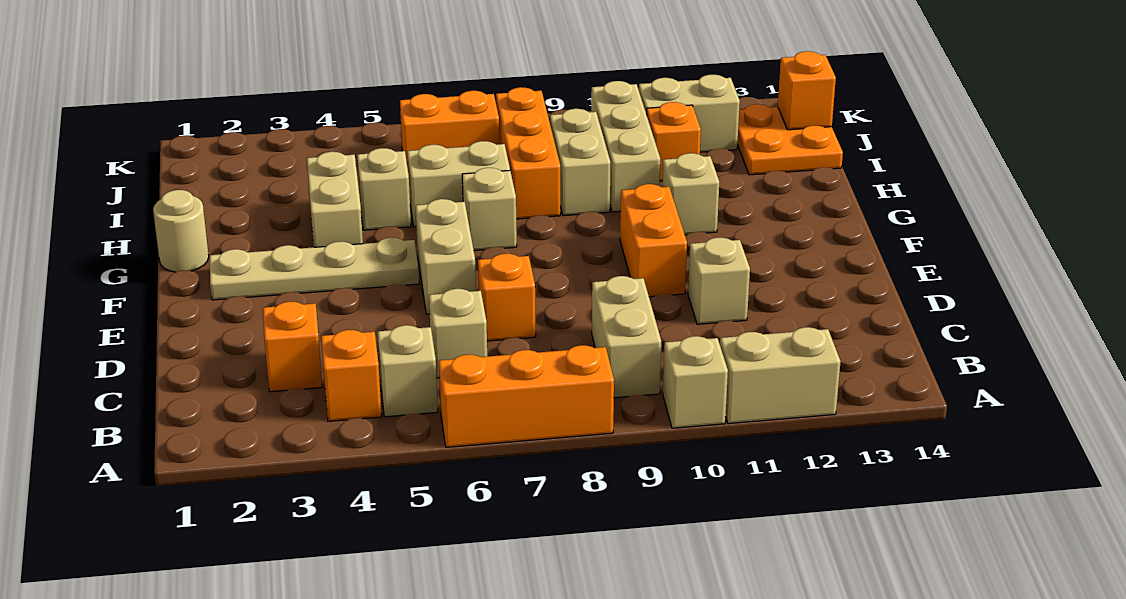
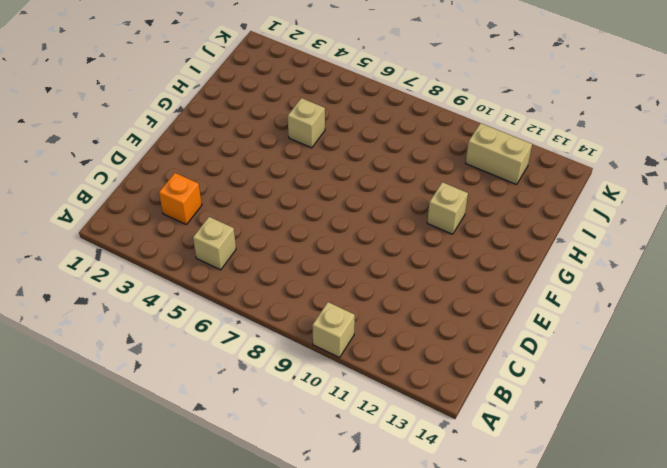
none -> orange brick A6:A8 level 1
none -> tan brick A11:A12 level 1
none -> orange brick B4 level 1

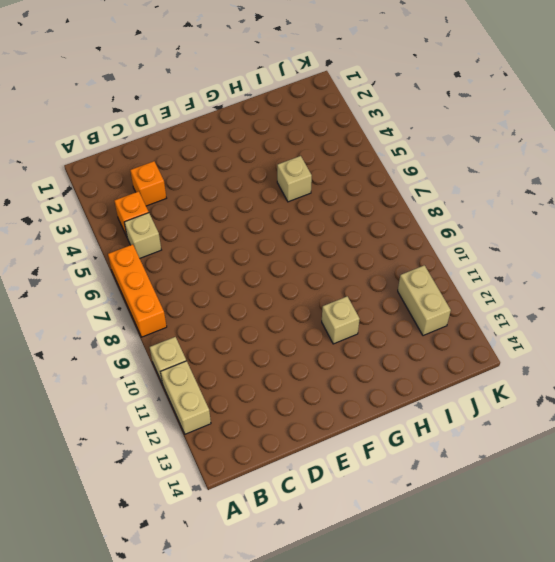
none -> tan brick B9:C9 level 1
none -> tan brick C6 level 1
none -> orange brick D7 level 1

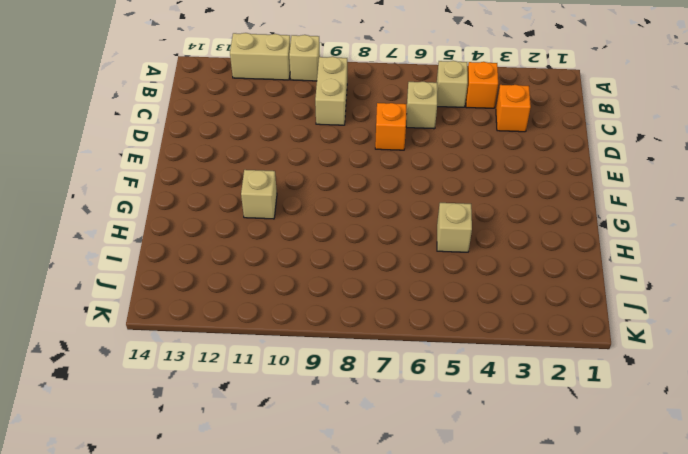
none -> orange brick A6:A8 level 1
none -> tan brick D11 level 1
none -> tan brick E6:F6 level 1

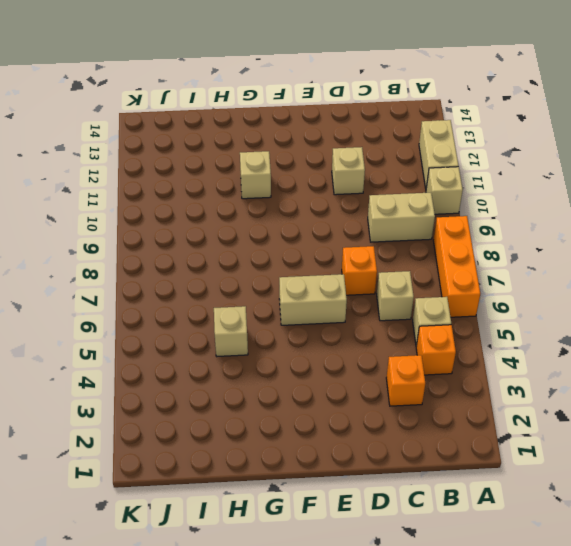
none -> orange brick E10:F10 level 1
none -> tan plate F2:F5 level 1
none -> tan round brick G1 level 1

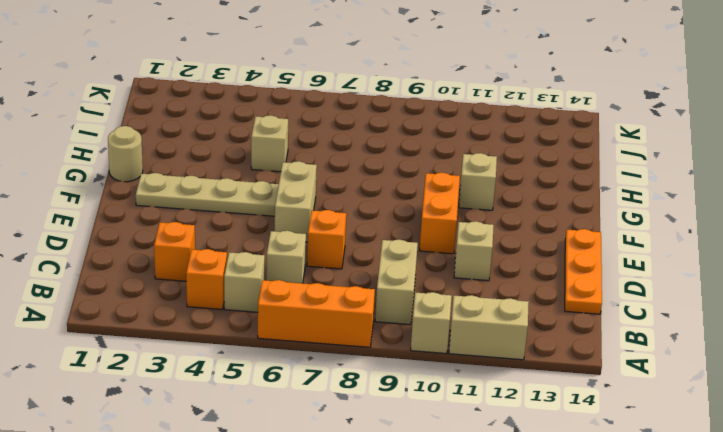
orange plate C14:E14 level 1 -> none
none -> tan brick G4:H4 level 1
none -> tan brick G7 level 1
none -> tan brick H6:H7 level 1

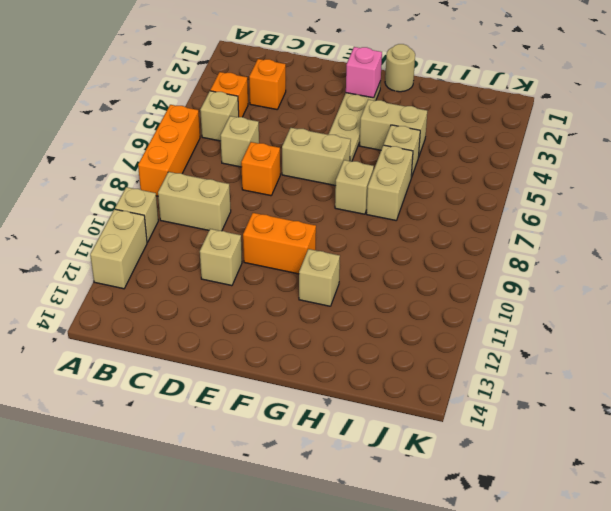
pink brick F2 level 2 -> none
none -> orange brick H8:J8 level 1
none -> tan brick H9:I9 level 1
none -> tan brick H10:J10 level 1

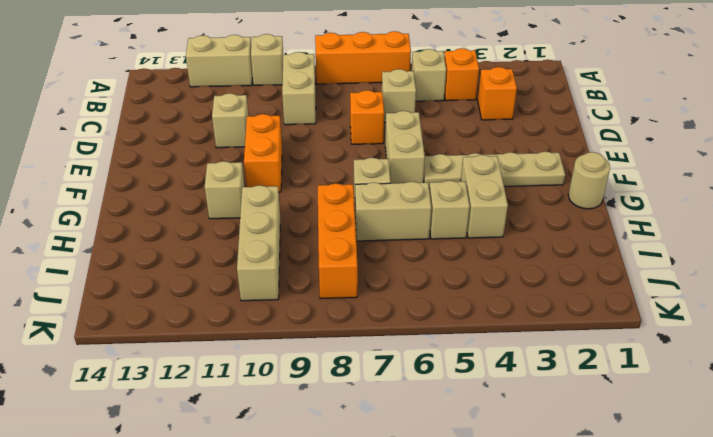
none -> tan brick H9:I9 level 1
none -> orange brick I11 level 1
none -> orange plate I13:J14 level 1

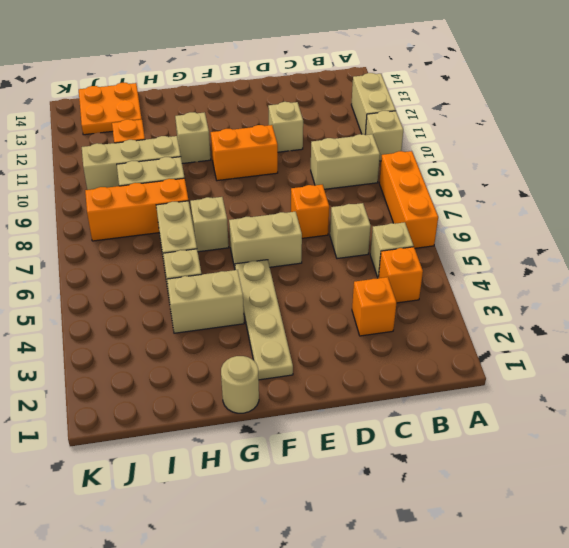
none -> orange brick J6:J7 level 1
none -> tan brick J11:J12 level 1
none -> orange brick J14 level 2

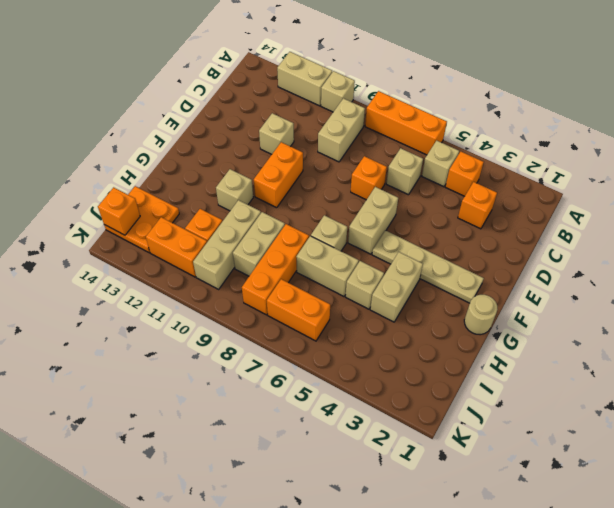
orange brick J11:J12 level 1 -> tan brick J11:J12 level 1

